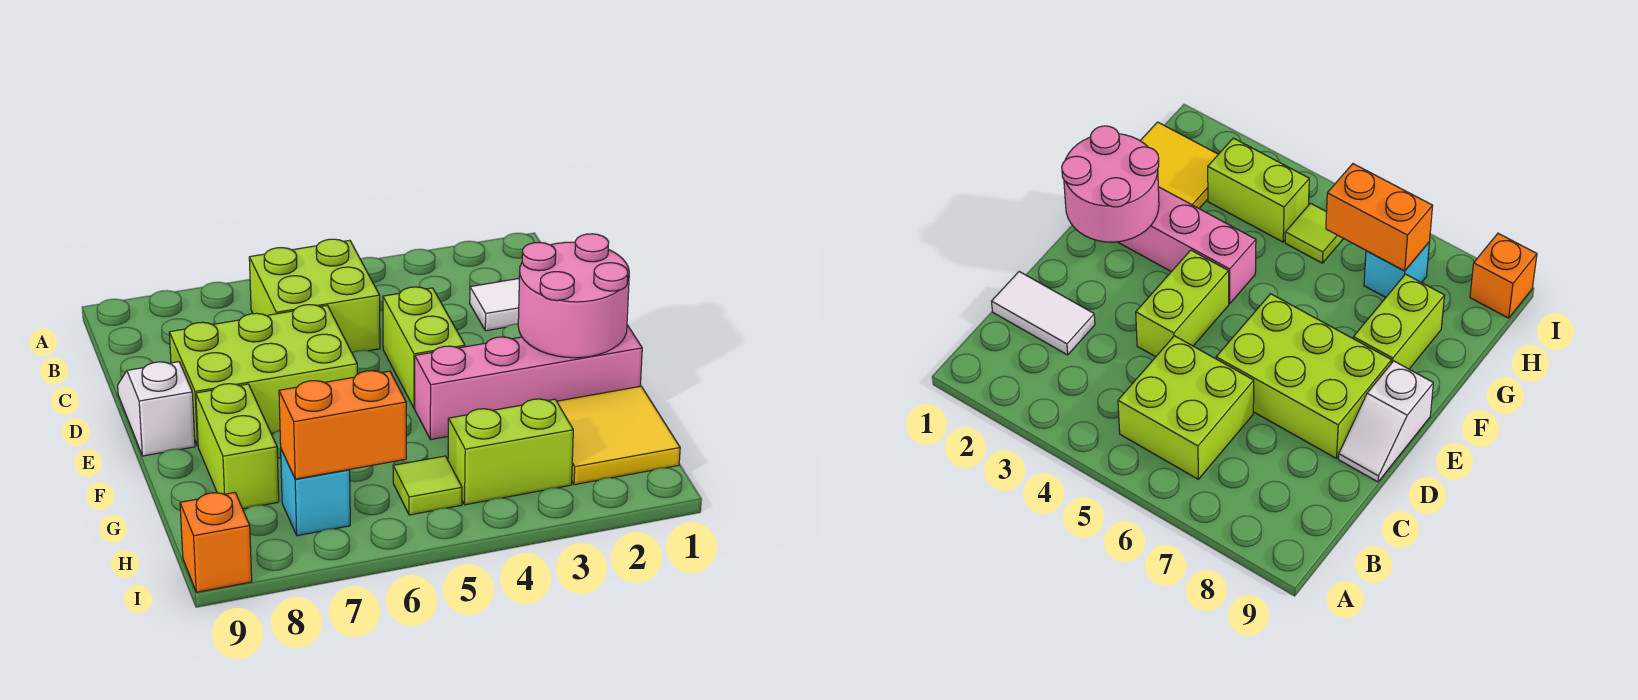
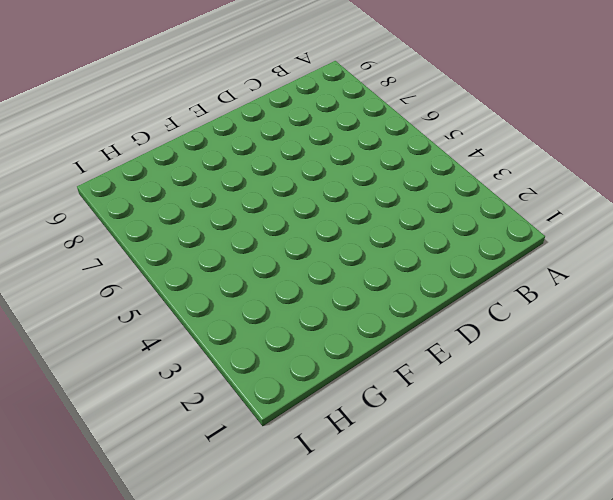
none -> lime brick B5:C6 level 1
none -> white tile C1:C2 level 1
none -> lime brick D4:E4 level 1

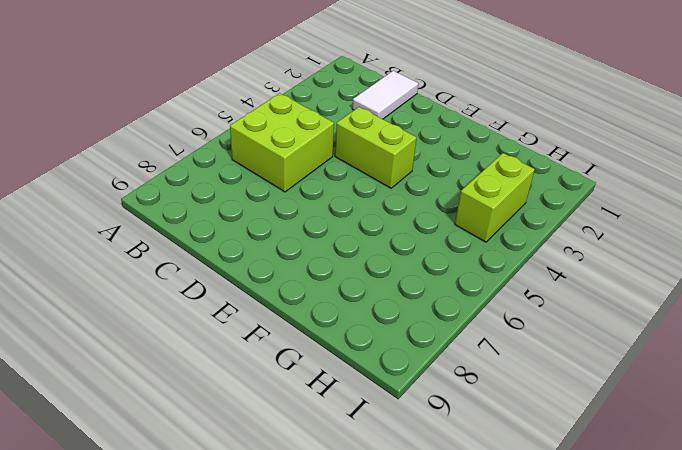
none -> lime brick D6:E8 level 1
none -> white slope D9:E9 level 1 top E
none -> pink brick F1:F4 level 1

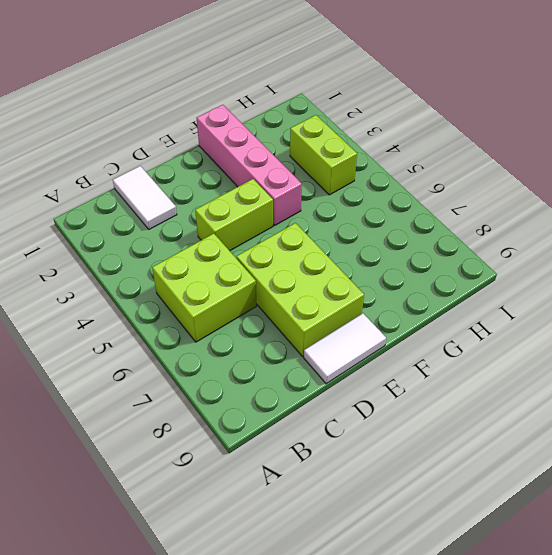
white tile D9:E9 level 1 -> white slope D9:E9 level 1 top E
none -> lime brick F8:G8 level 1
none -> yellow tile G1:H2 level 1
none -> lime tile H5 level 1

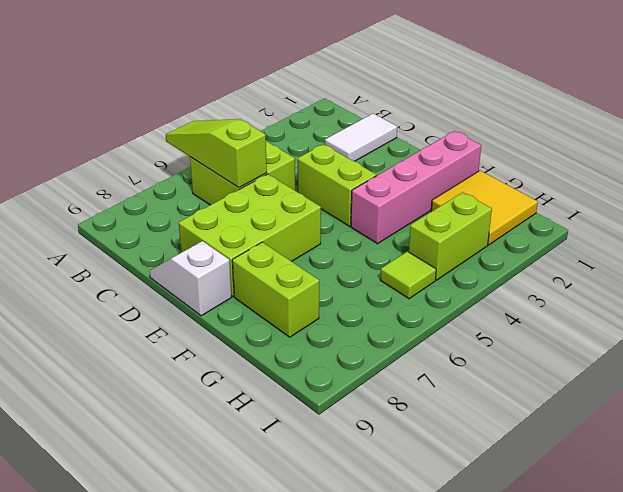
lime slope A6:C6 level 2 top C -> none
none -> cyan brick H7 level 1
none -> orange brick I9 level 1
none -> pink round brick E1:F2 level 2

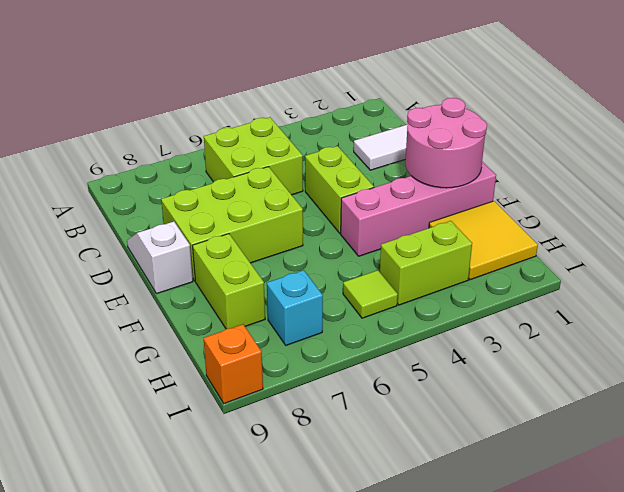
none -> orange brick H6:H7 level 2

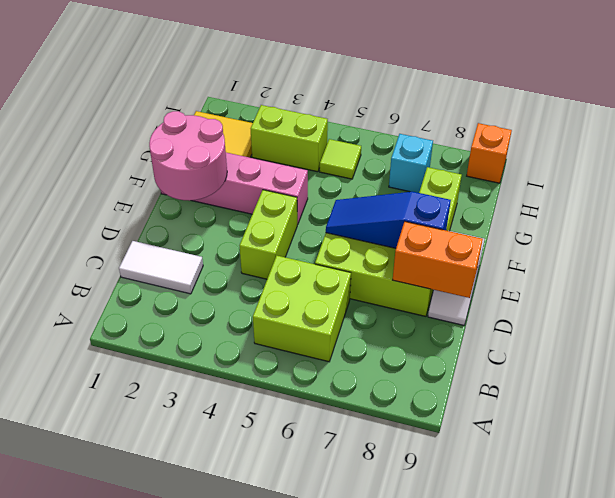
orange brick D8:D9 level 2 -> orange brick H6:H7 level 2
blue slope E6:E8 level 2 top 8 -> none

